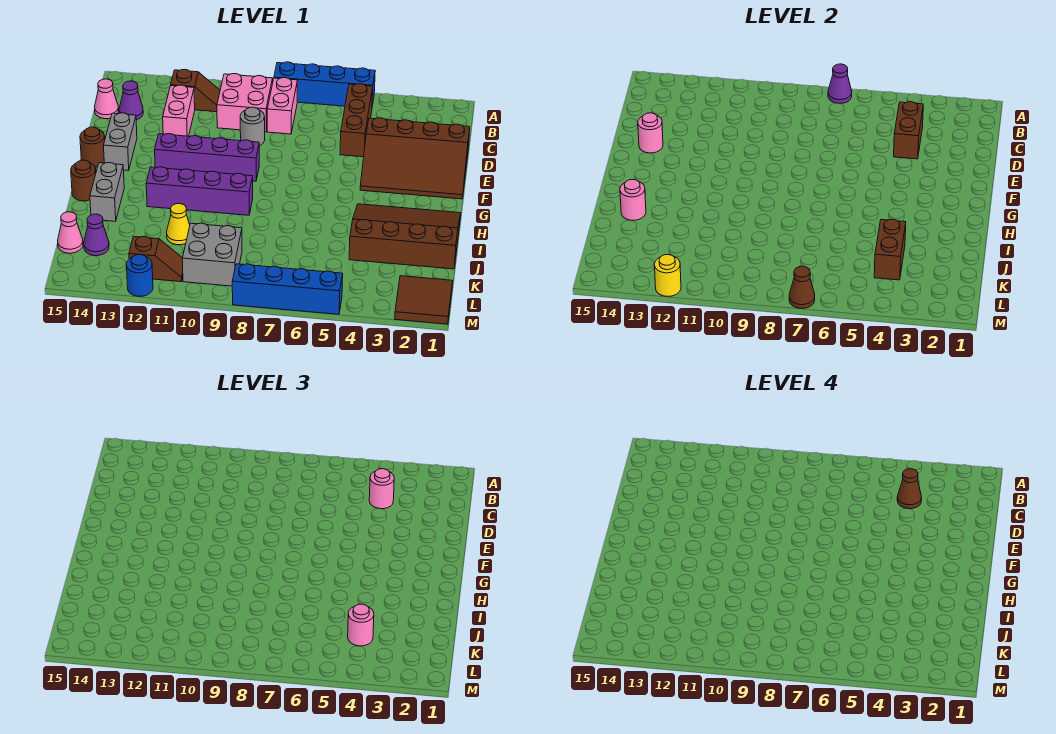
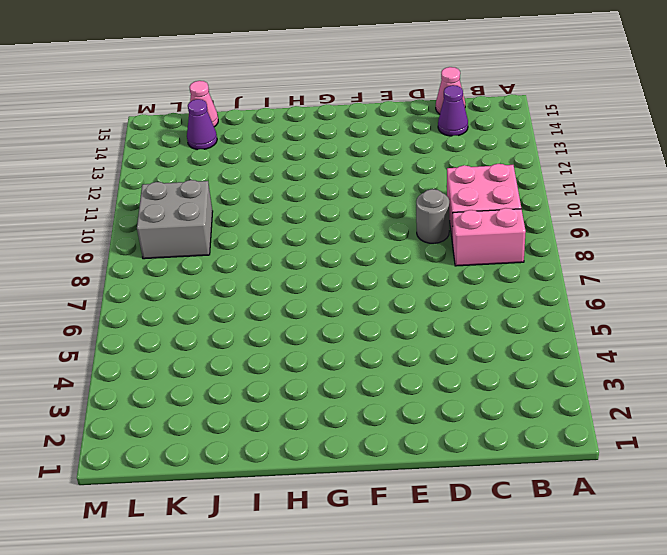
none -> blue brick A5:A8 level 1
none -> brown brick B5:D5 level 1
none -> brown slope B11:B12 level 1 top 12
none -> pink brick C12:D12 level 1

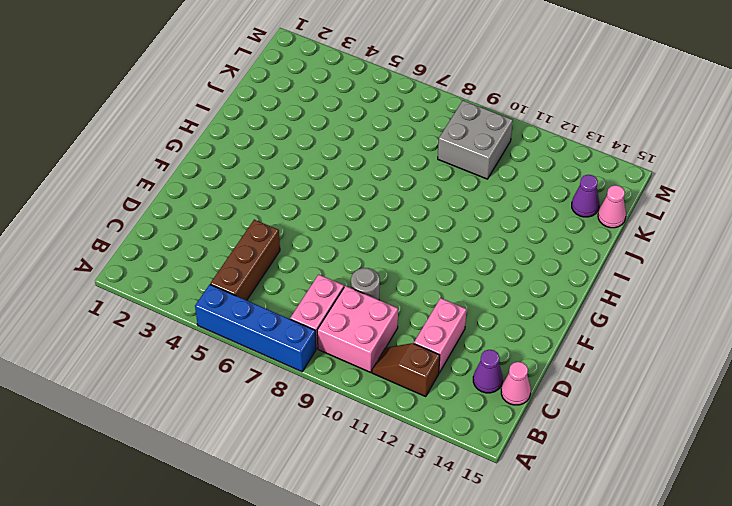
none -> brown slope D1:F4 level 1 top D
none -> grey brick E14:F14 level 1
none -> purple brick F9:F12 level 1
none -> brown round brick F15 level 1

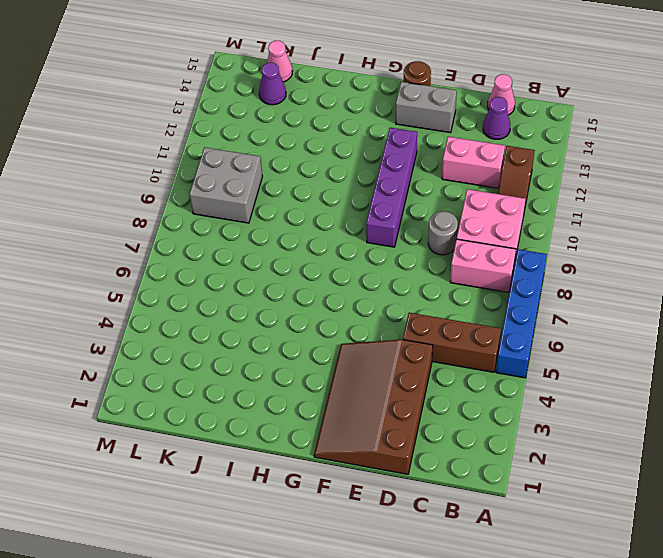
none -> brown slope H1:J4 level 1 top J
none -> purple brick H9:H12 level 1
none -> grey brick H14:I14 level 1
none -> brown round brick H15 level 1

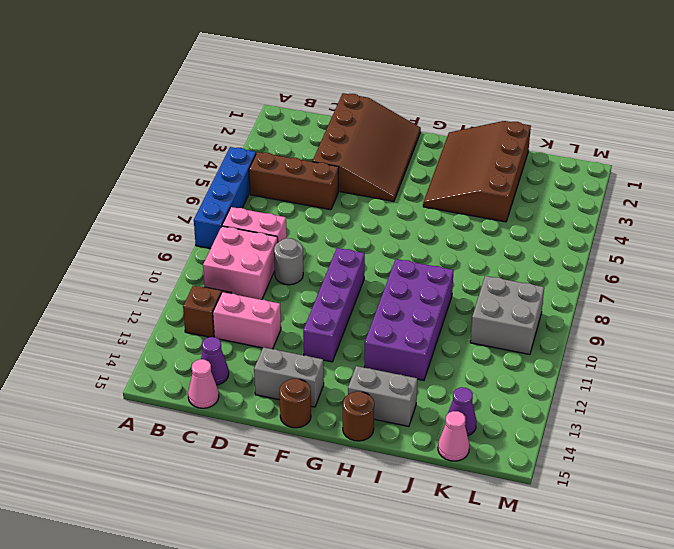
purple brick H9:I12 level 1 -> purple brick H9:H12 level 1
none -> yellow cone J11 level 1
none -> brown tile L1:M2 level 1
none -> brown slope L11:L12 level 1 top 12
none -> blue brick M5:M8 level 1

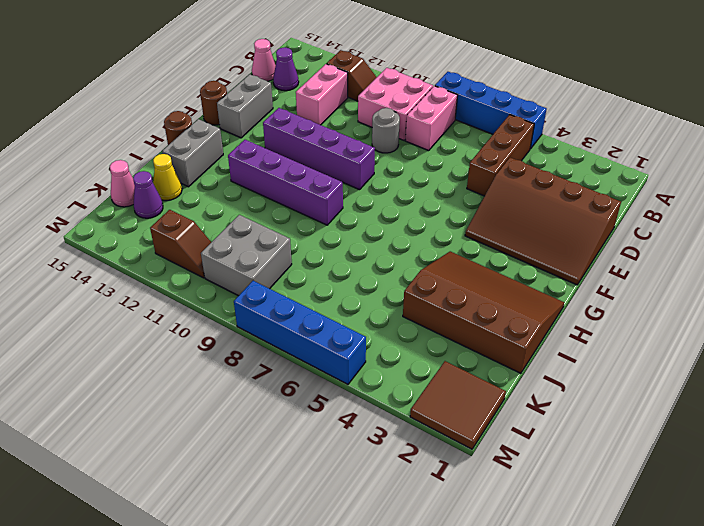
yellow cone J14 level 1 -> yellow cone J11 level 1
none -> blue round brick M12 level 1
none -> purple cone A7 level 2
none -> brown brick C4:D4 level 2
none -> pink round brick E14 level 2

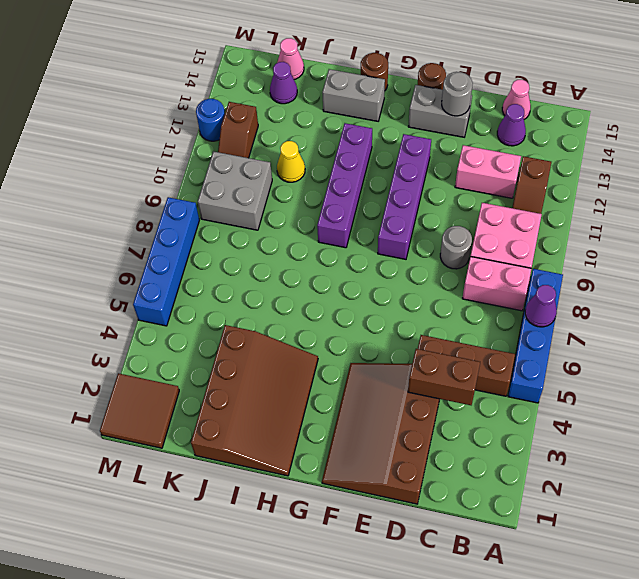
grey round brick E14 level 2 -> pink round brick E14 level 2
none -> pink round brick I14 level 2
none -> brown brick J4:K4 level 2
none -> brown cone M7 level 2
none -> yellow round brick M12 level 2

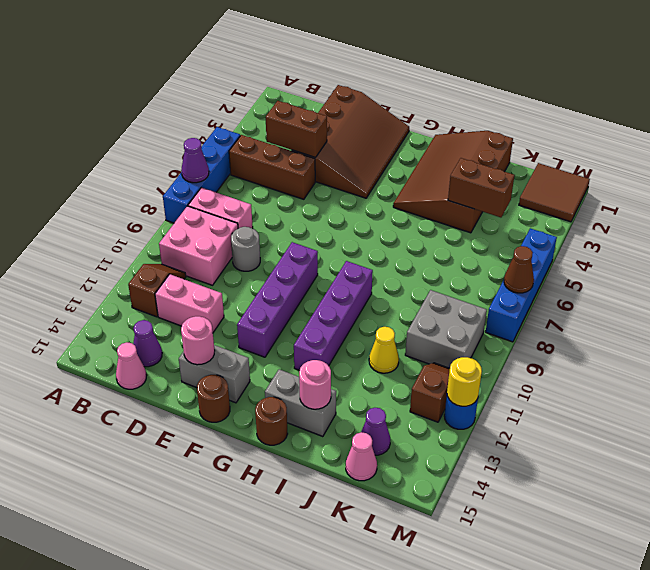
none -> pink round brick C4 level 3
none -> pink round brick K4 level 3
none -> brown cone C4 level 4

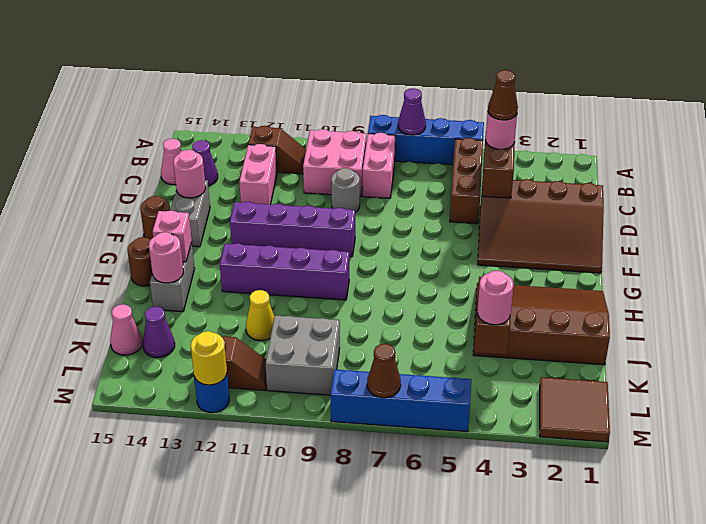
pink brick H14 level 2 -> none

